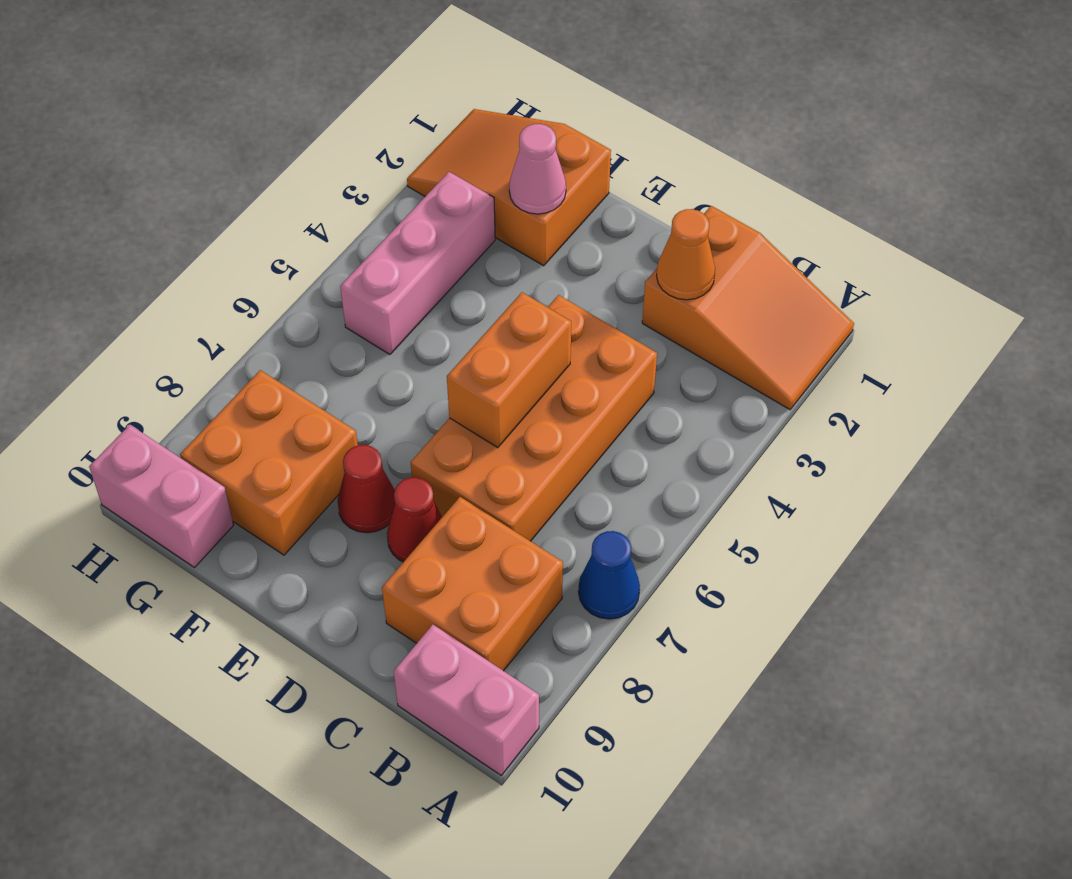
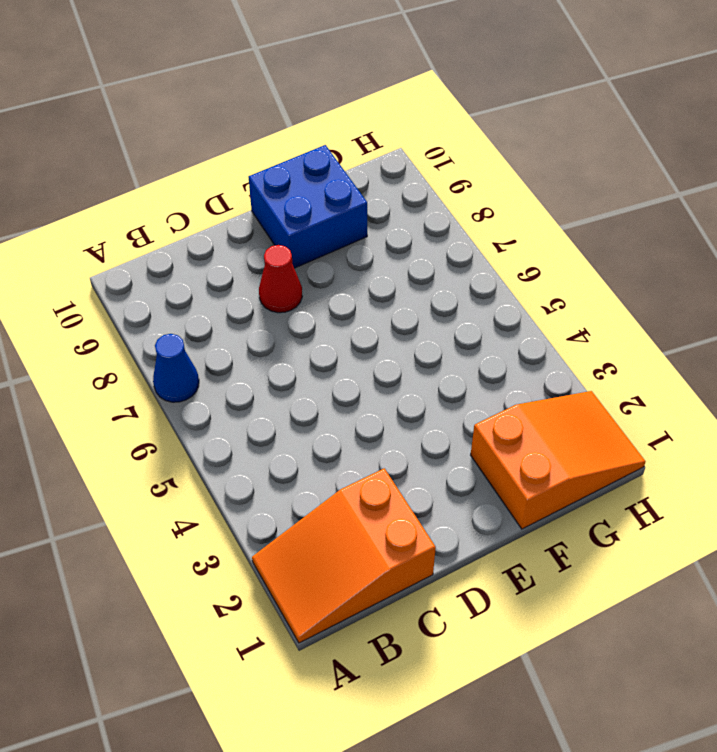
blue brick E9:F10 level 1 -> orange brick F8:G9 level 1
none -> pink brick A10:B10 level 1
none -> orange brick B8:C9 level 1
none -> orange brick C4:D7 level 1

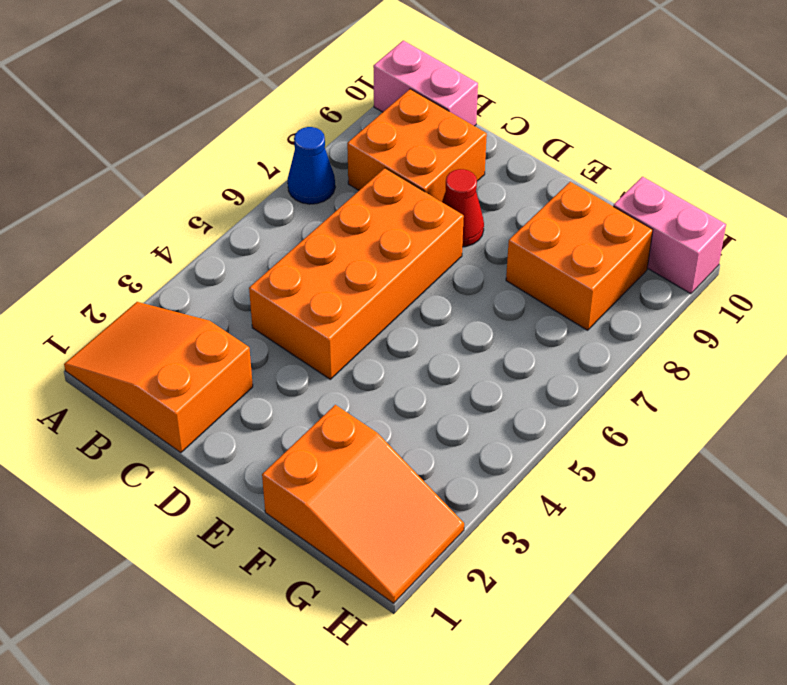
none -> red cone E8 level 1
none -> pink brick G3:G5 level 1
none -> orange cone C2 level 2

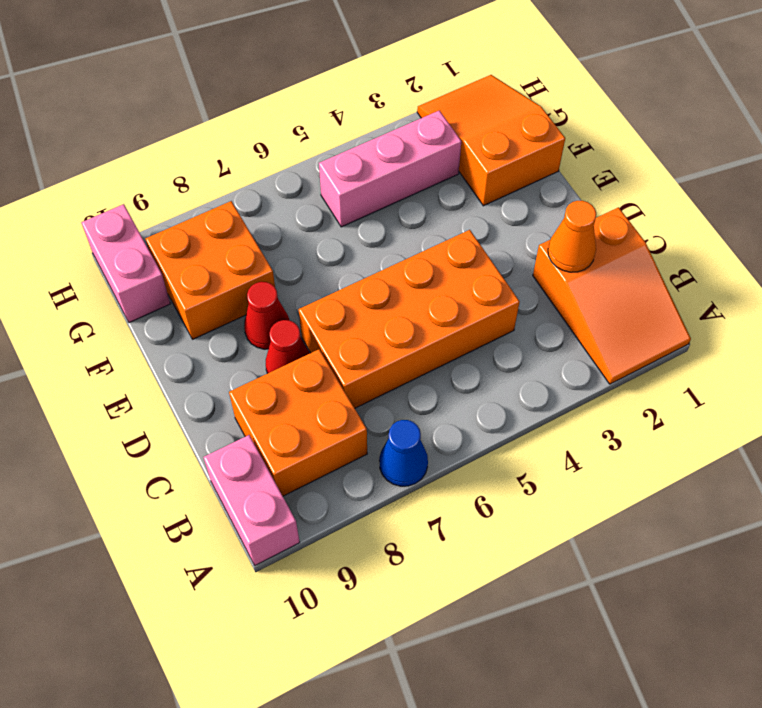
none -> orange brick D5:D6 level 2
none -> pink cone F2 level 2

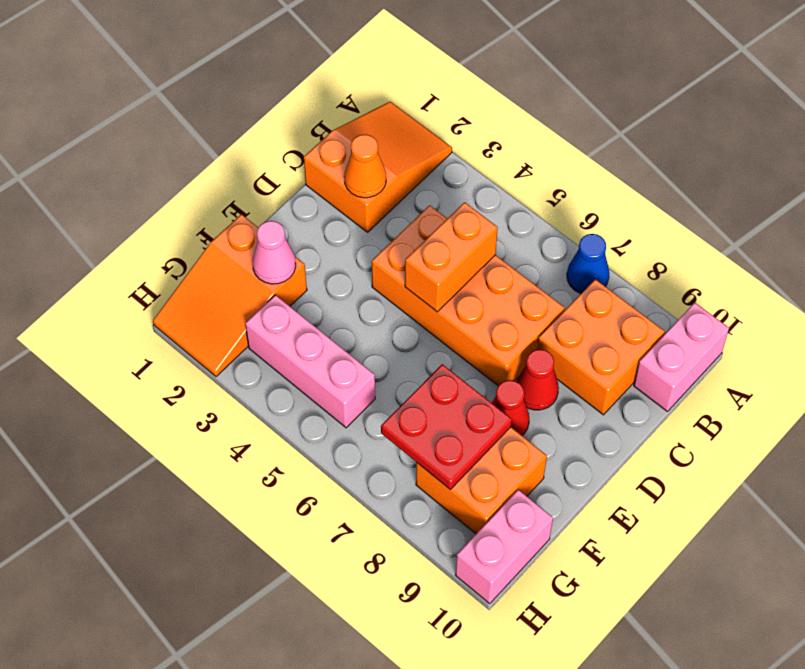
orange brick C5:D5 level 2 -> orange brick D5:D6 level 2
red plate F7:G8 level 2 -> none

